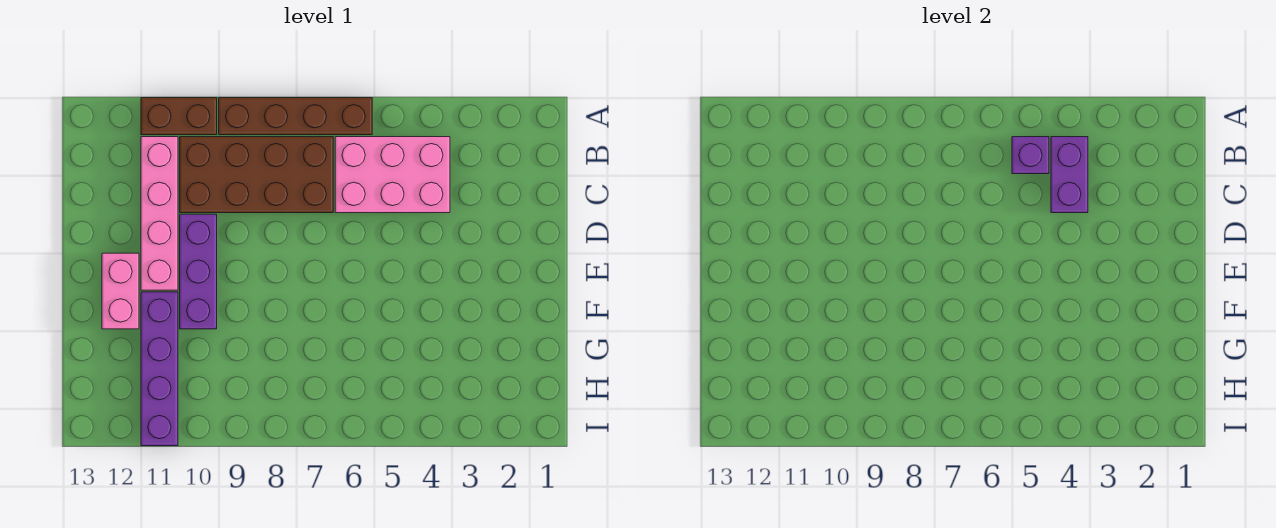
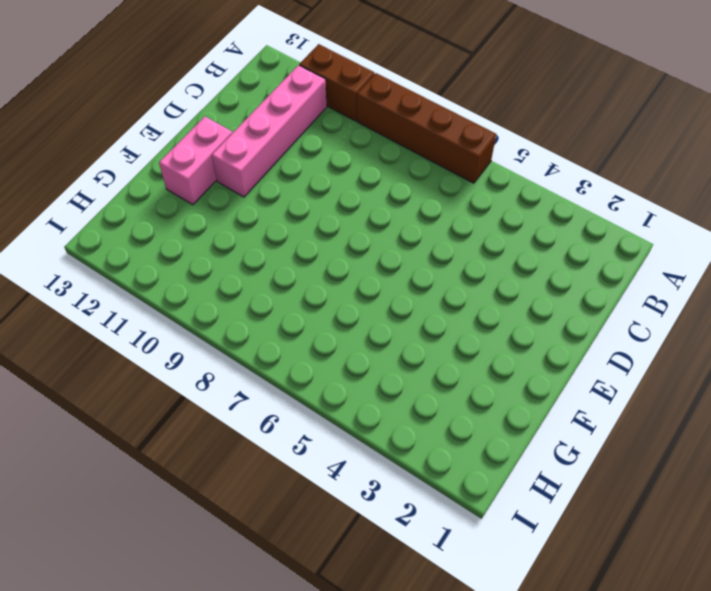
none -> pink brick B4:C6 level 1
none -> brown brick B7:C10 level 1

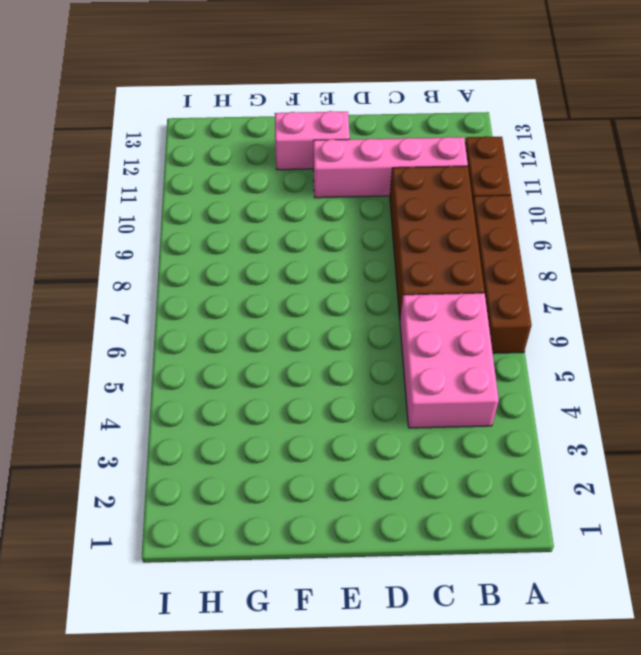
none -> purple brick D10:F10 level 1
none -> purple brick F11:I11 level 1

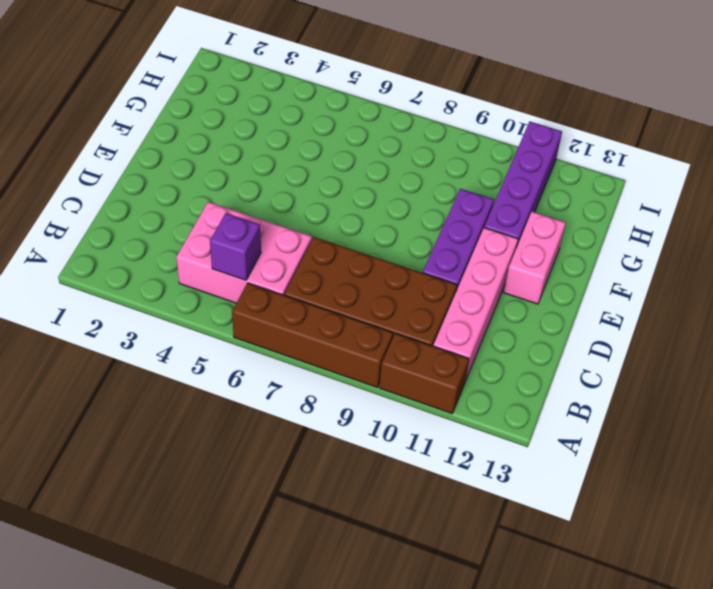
none -> purple brick B4:C4 level 2

